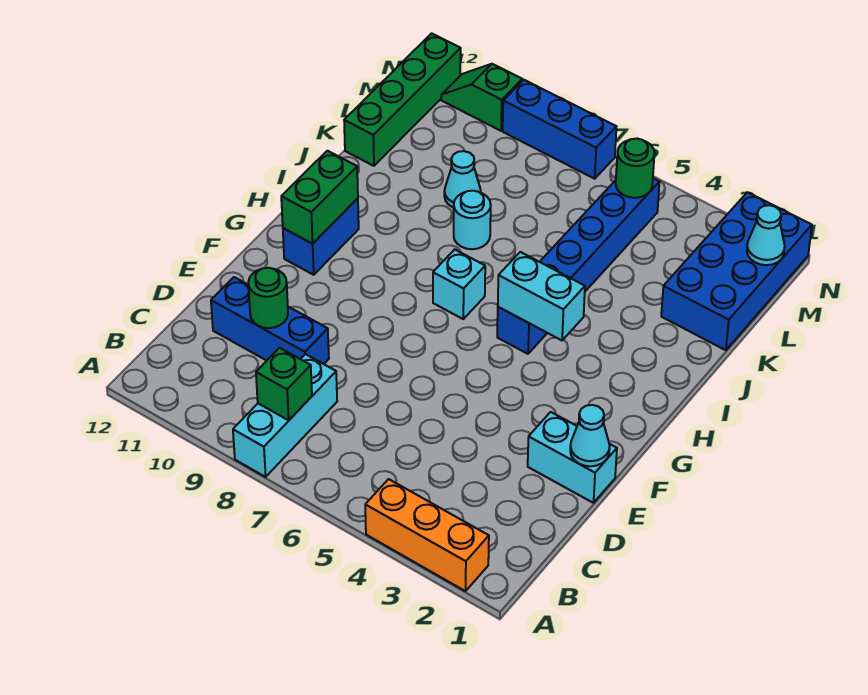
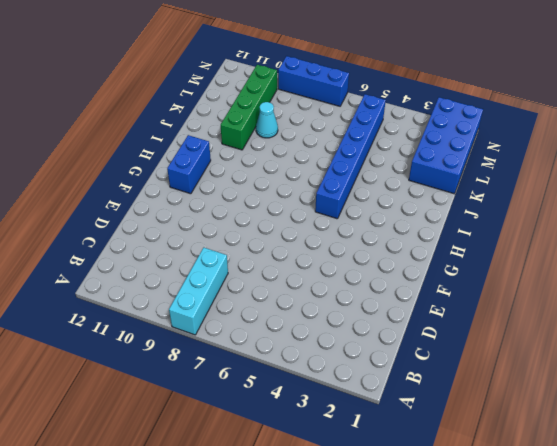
green brick J10:M10 level 1 -> green brick K12:N12 level 1
none -> orange brick A2:A4 level 1
none -> blue brick D9:D11 level 1
none -> cyan brick E1:E2 level 1

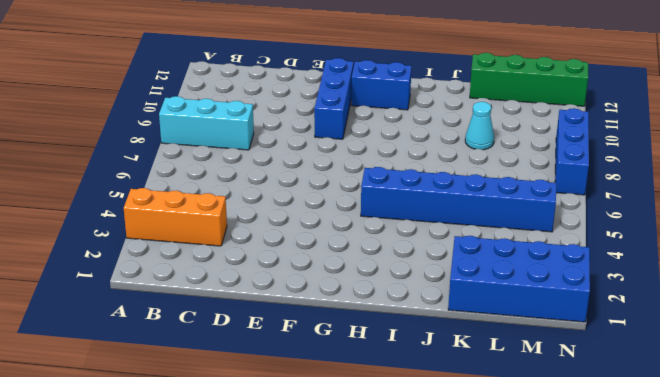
orange brick A3:C3 level 1 -> orange brick A2:A4 level 1
blue brick F9:F11 level 1 -> blue brick D9:D11 level 1
none -> cyan brick E1:E2 level 1
none -> cyan brick H7 level 1
none -> cyan round brick J8 level 1

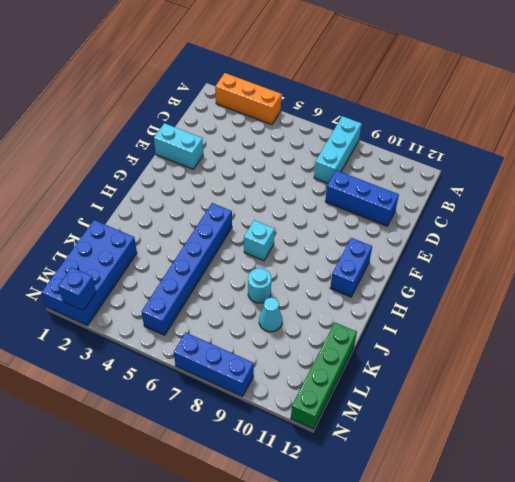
blue brick N2 level 2 -> none
none -> green slope N10:N11 level 1 top 10
none -> green brick B8 level 2
none -> green round brick D10 level 2

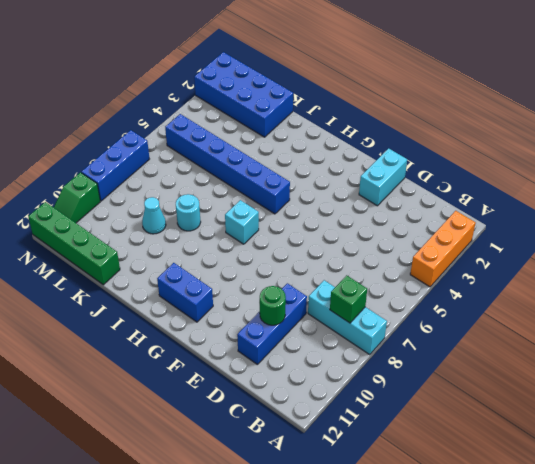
none -> cyan cone E1 level 2
none -> green brick G11:H11 level 2
none -> cyan brick H4:H5 level 2

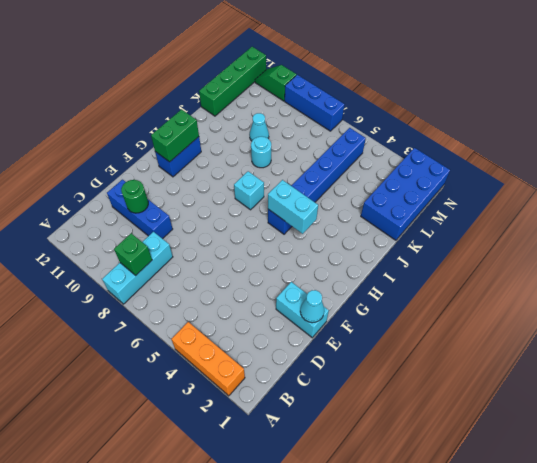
none -> cyan cone M1 level 2
none -> green round brick M5 level 2

